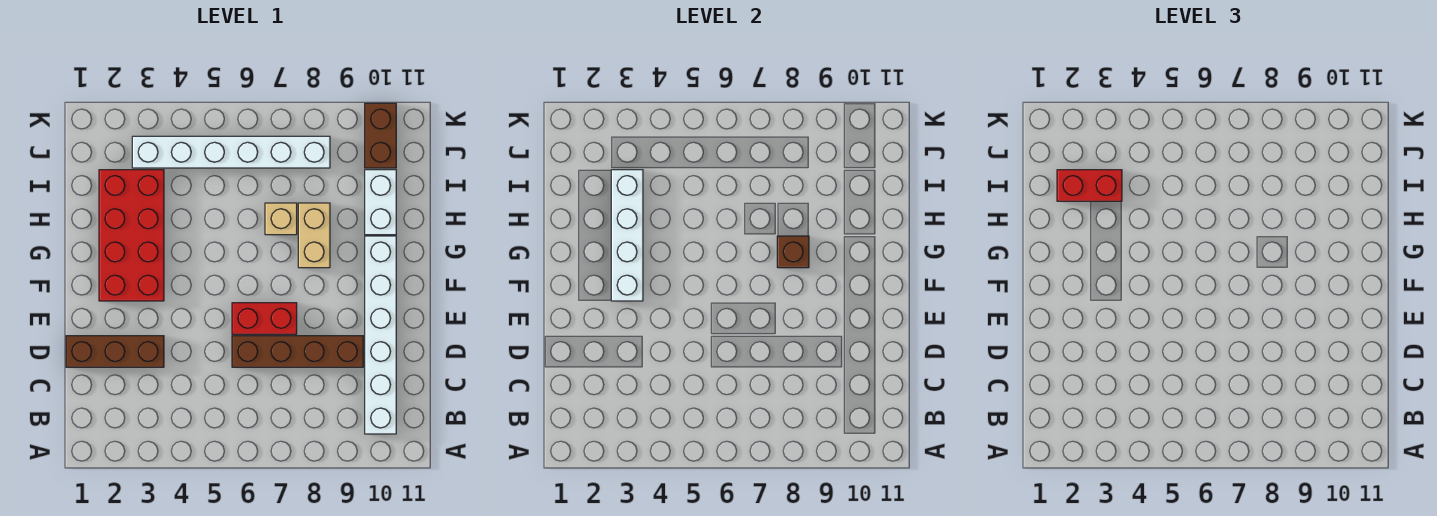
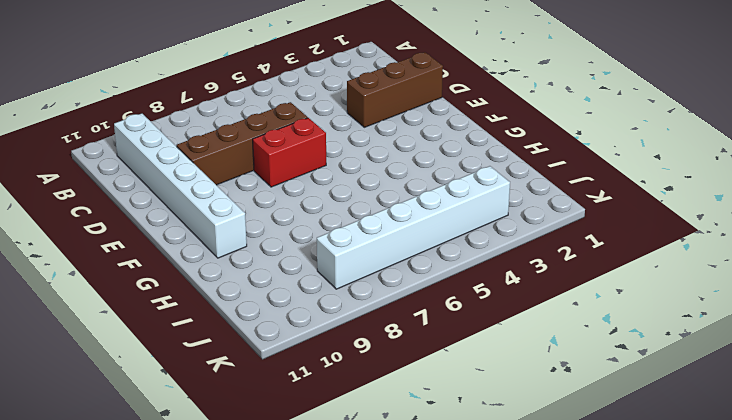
none -> red brick F2:I3 level 1
none -> tan brick G8:H8 level 1
none -> tan brick H7 level 1

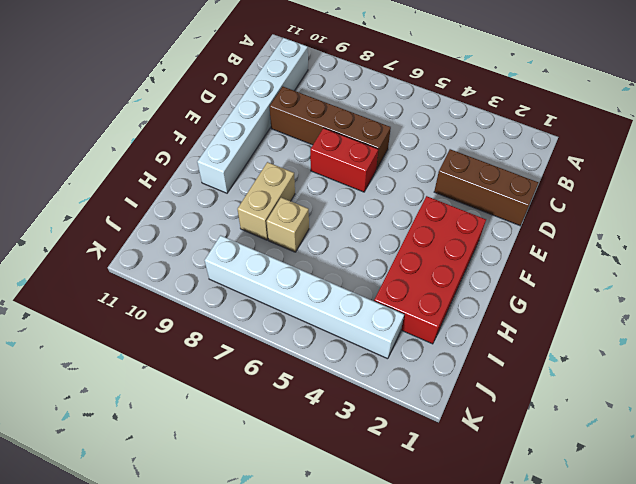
none -> white brick H10:I10 level 1
none -> brown brick J10:K10 level 1
none -> white brick F3:I3 level 2

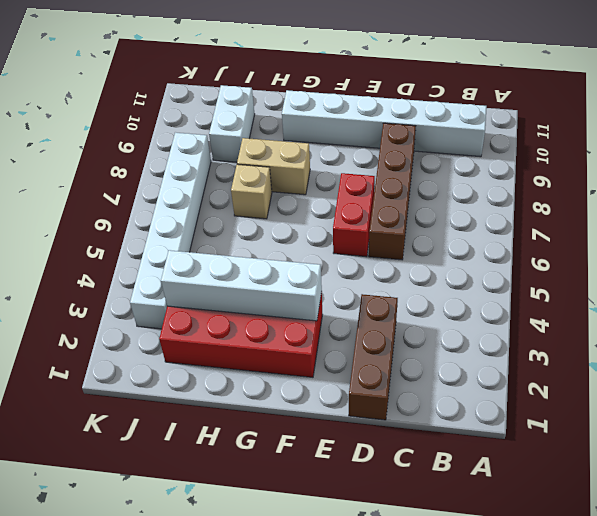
white brick I9:I10 level 1 -> white brick H10:I10 level 1
none -> brown brick J10:K10 level 1
none -> brown brick G8 level 2
none -> red brick I2:I3 level 3

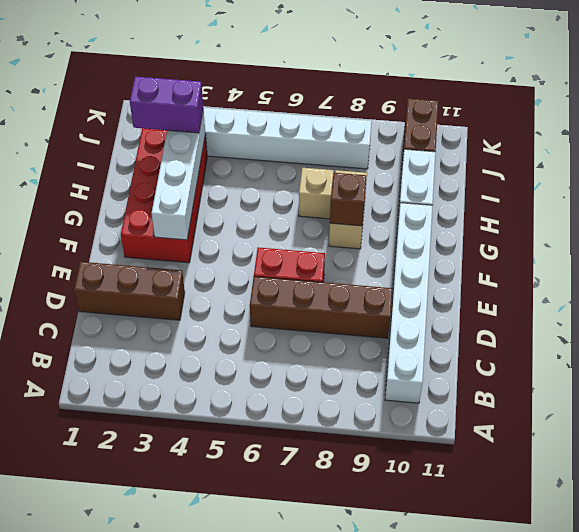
purple brick I2:I3 level 3 -> red brick I2:I3 level 3

